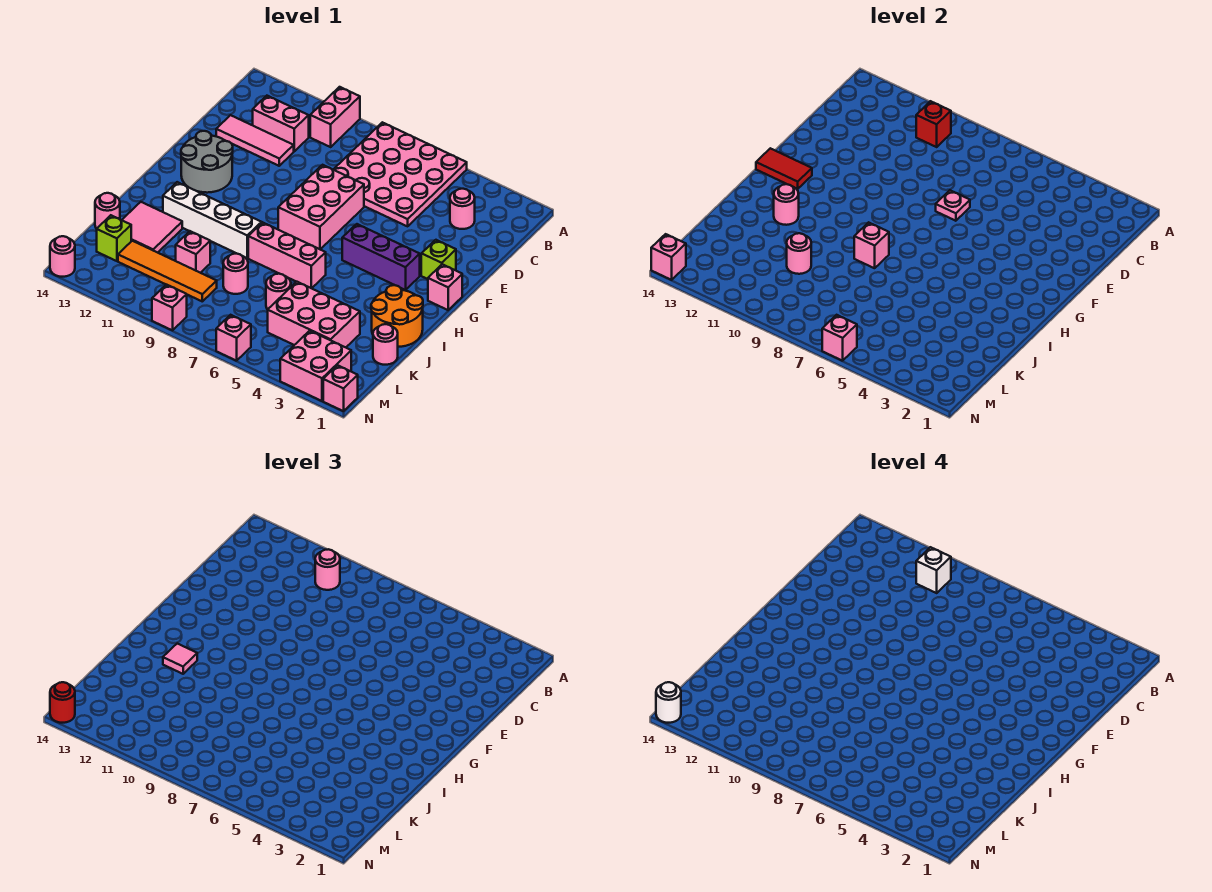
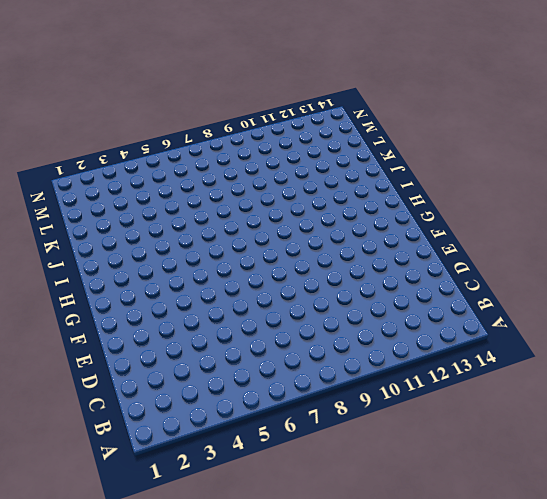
none -> pink plate A5:D8 level 1
none -> pink brick A10:B10 level 1
none -> pink round brick C3 level 1
none -> pink brick C11:C12 level 1

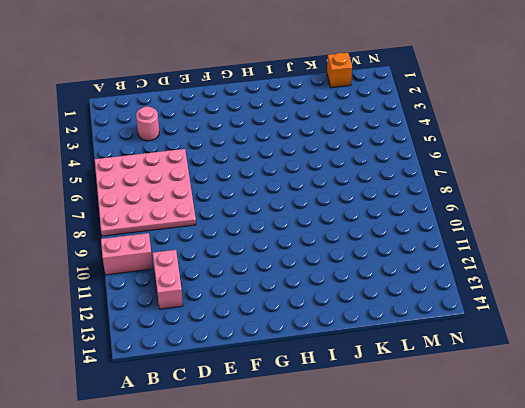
orange brick L1 level 1 -> none
none -> pink tile D11:D13 level 1
none -> pink brick E7:G8 level 1
none -> lime brick F2 level 1
none -> grey round brick F12:G13 level 1

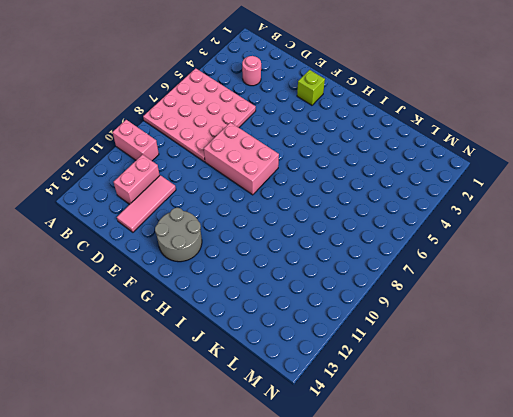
none -> pink brick G1 level 1
none -> purple brick G3:G5 level 1
none -> orange round brick I1:J2 level 1
none -> pink brick I6:I8 level 1

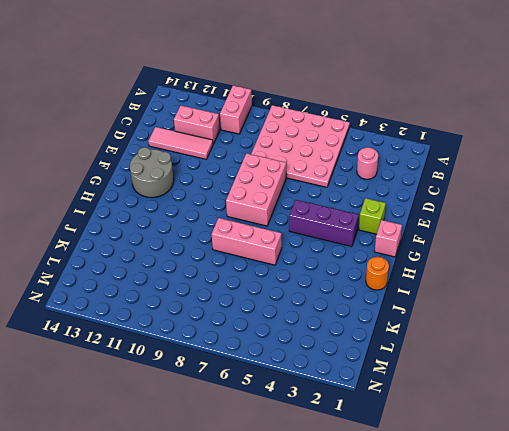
orange round brick I1 level 1 -> orange round brick I1:J2 level 1
none -> white brick I9:I12 level 1
none -> pink tile J12:K13 level 1
none -> pink round brick K1 level 1
none -> pink brick K3:L5 level 1

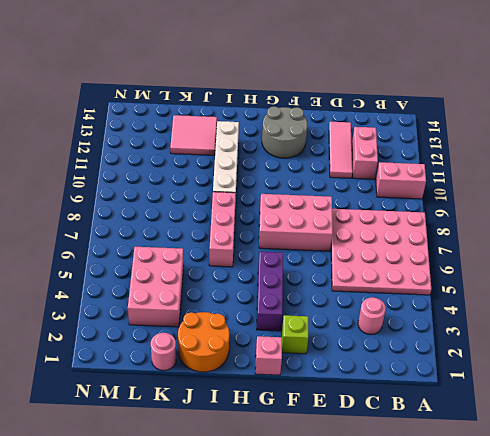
none -> pink round brick K6 level 1
none -> pink round brick K8 level 1
none -> pink brick K10 level 1
none -> pink round brick K14 level 1

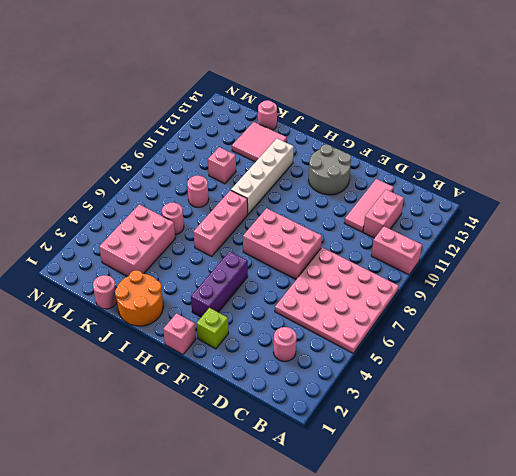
none -> orange tile L9:L12 level 1
none -> lime brick L13 level 1
none -> pink brick M2:N3 level 1
none -> pink brick N1 level 1

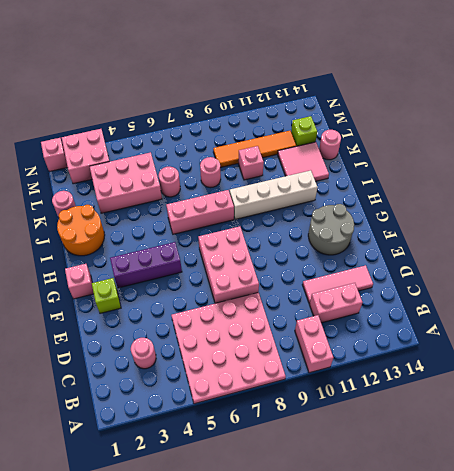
none -> pink brick N6 level 1
none -> pink brick N9 level 1
none -> pink round brick N14 level 1
none -> red brick B10 level 2

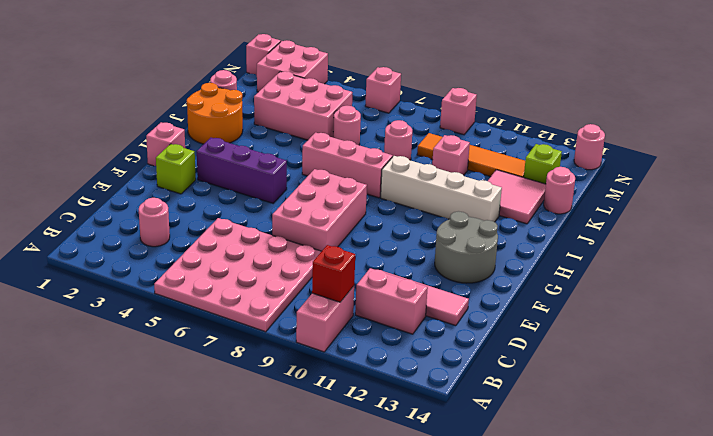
none -> pink plate E7 level 2
none -> red tile G13:G14 level 2
none -> pink brick I8 level 2
none -> pink round brick I12 level 2

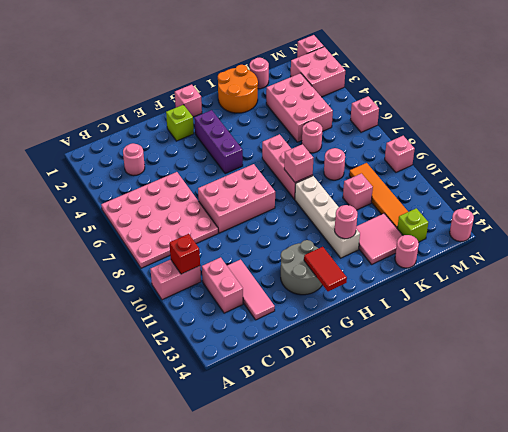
none -> pink plate E7 level 2
none -> pink round brick K10 level 2
none -> pink brick N6 level 2
none -> pink brick N14 level 2

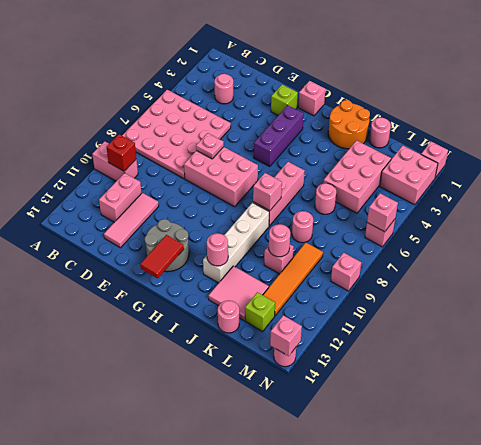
none -> pink round brick B10 level 3
none -> pink tile I12 level 3
none -> red round brick N14 level 3
none -> white brick B10 level 4

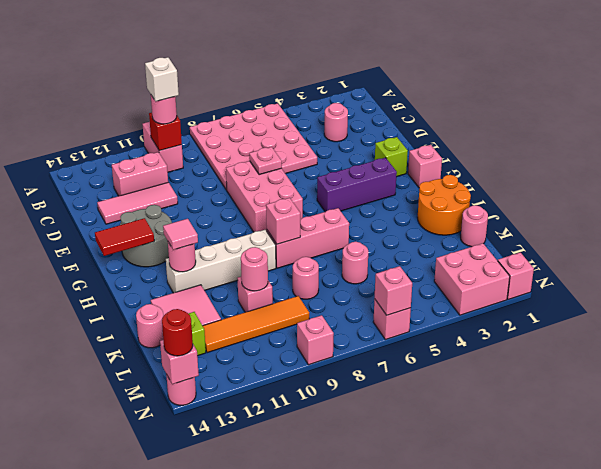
none -> pink brick K3:L5 level 1
none -> white round brick N14 level 4

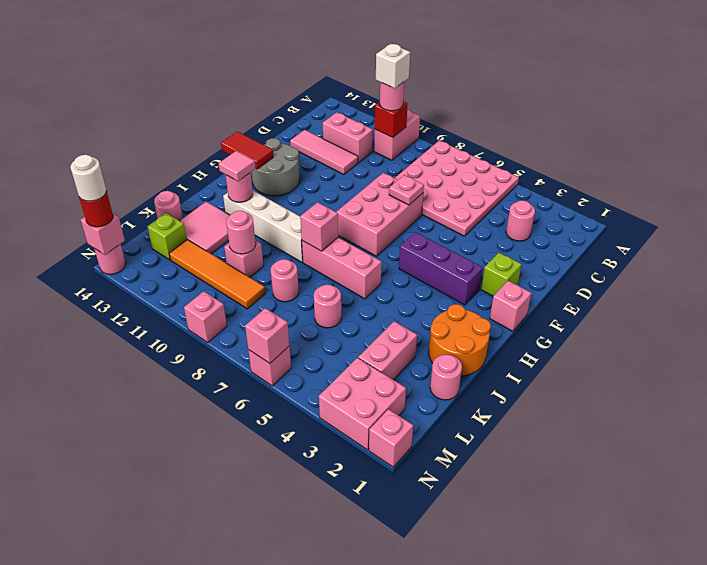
pink brick K3:L3 level 1 -> pink brick K3:L5 level 1

